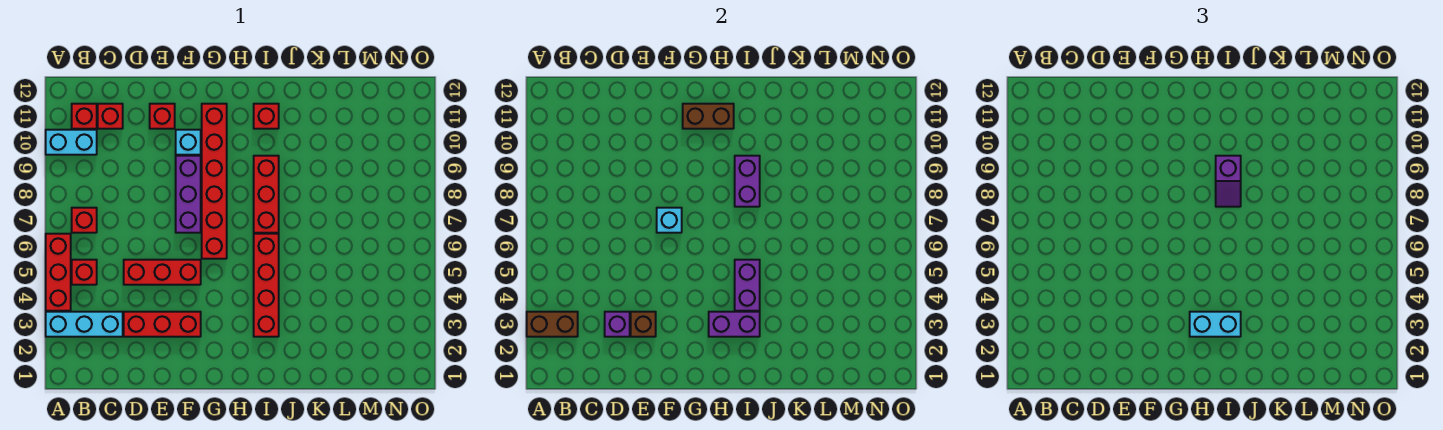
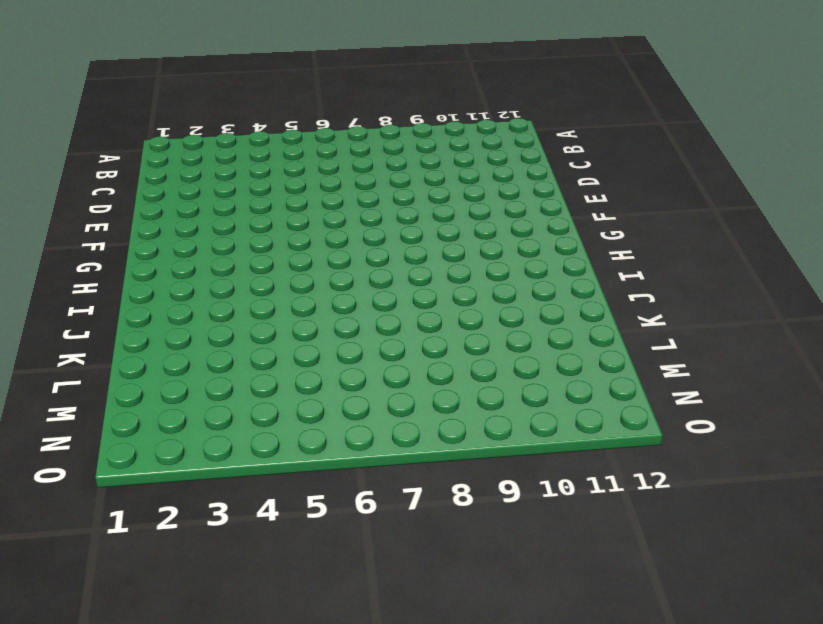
none -> cyan brick A3:C3 level 1
none -> red brick A4:A6 level 1
none -> cyan brick A10:B10 level 1

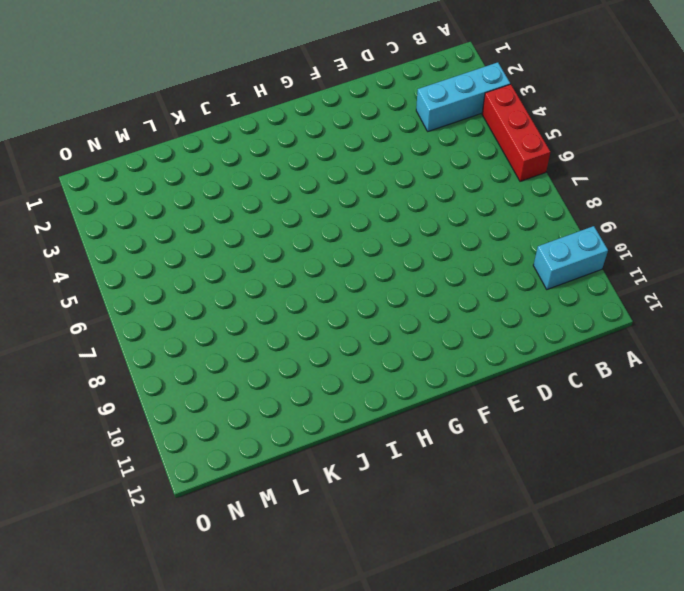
none -> red brick B5 level 1
none -> red brick B7 level 1
none -> red brick B11 level 1

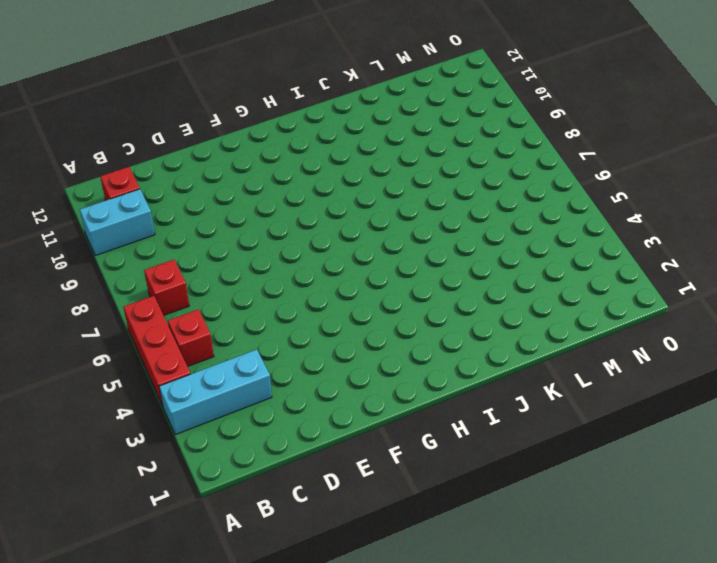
none -> red brick C11 level 1
none -> red brick D3:F3 level 1
none -> red brick D5:F5 level 1

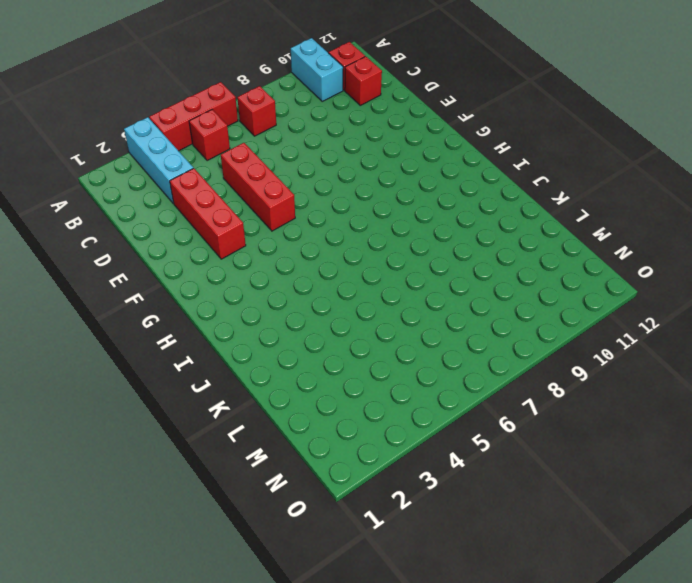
none -> red brick E11 level 1
none -> purple brick F7:F9 level 1
none -> cyan brick F10 level 1

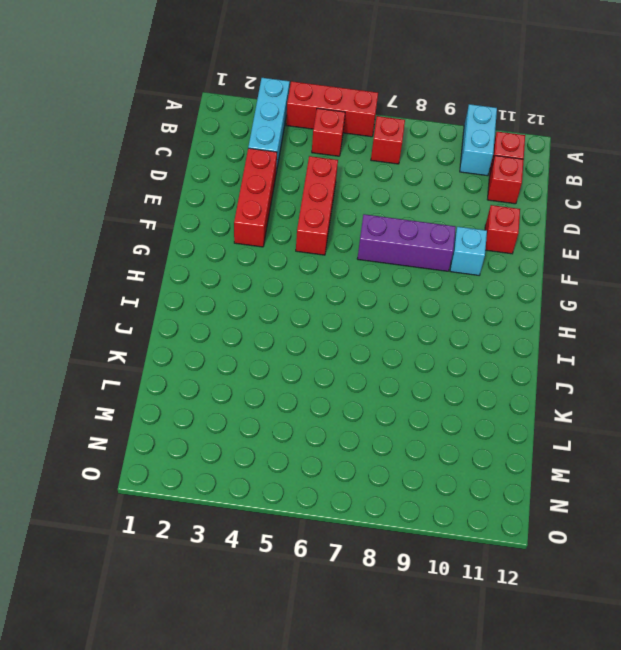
none -> red brick G6:G11 level 1
none -> red brick I3:I6 level 1
none -> red brick I7:I9 level 1

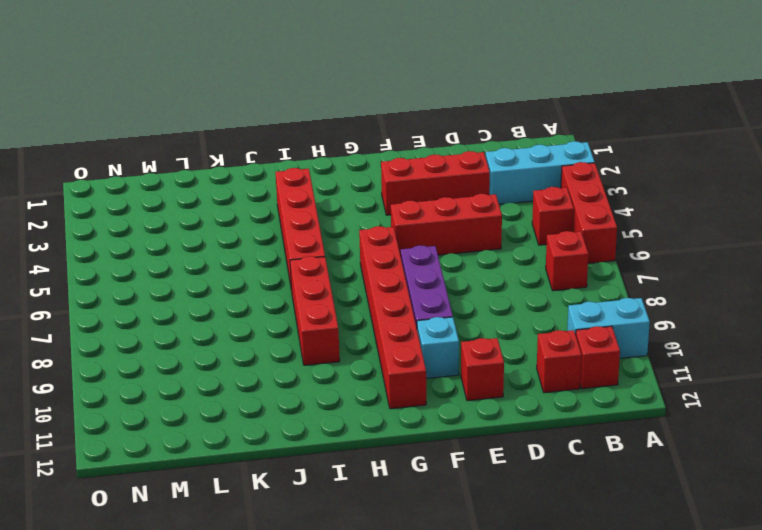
none -> red brick I11 level 1
none -> brown brick A3:B3 level 2
none -> purple brick D3 level 2

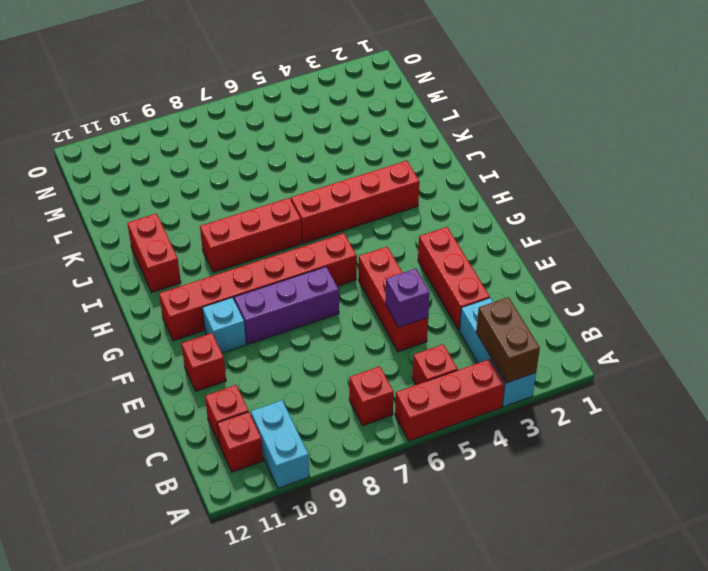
purple brick D5 level 2 -> purple brick D3 level 2
red brick I11:J11 level 1 -> red brick I11 level 1
none -> brown brick E3 level 2
none -> cyan brick F7 level 2
none -> brown brick G11:H11 level 2

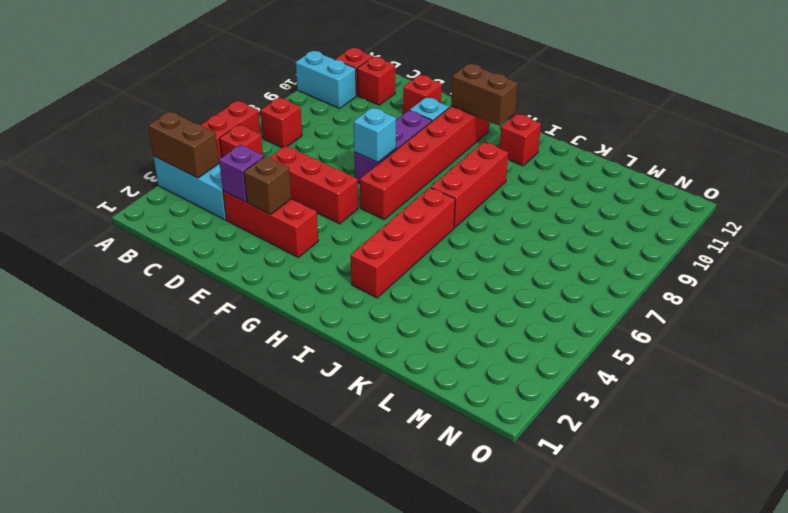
none -> purple brick H3:I3 level 2
none -> purple brick I4:I5 level 2
none -> purple brick I8:I9 level 2

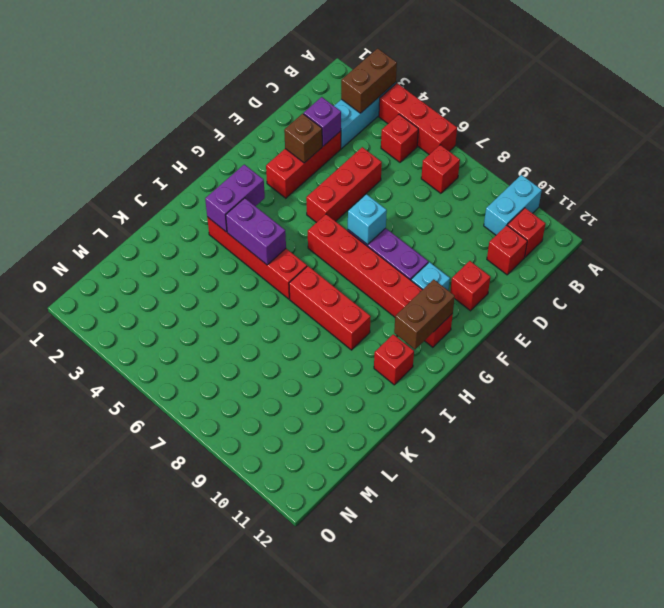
none -> purple brick I8:I9 level 2
none -> cyan brick H3:I3 level 3
none -> purple slope I8:I9 level 3 top 9

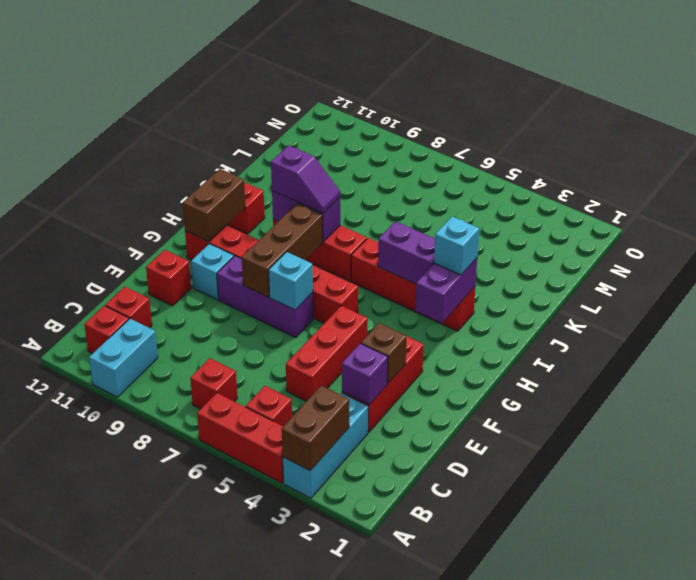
brown brick F8:H8 level 2 -> none
cyan brick I3 level 3 -> cyan brick H3:I3 level 3

